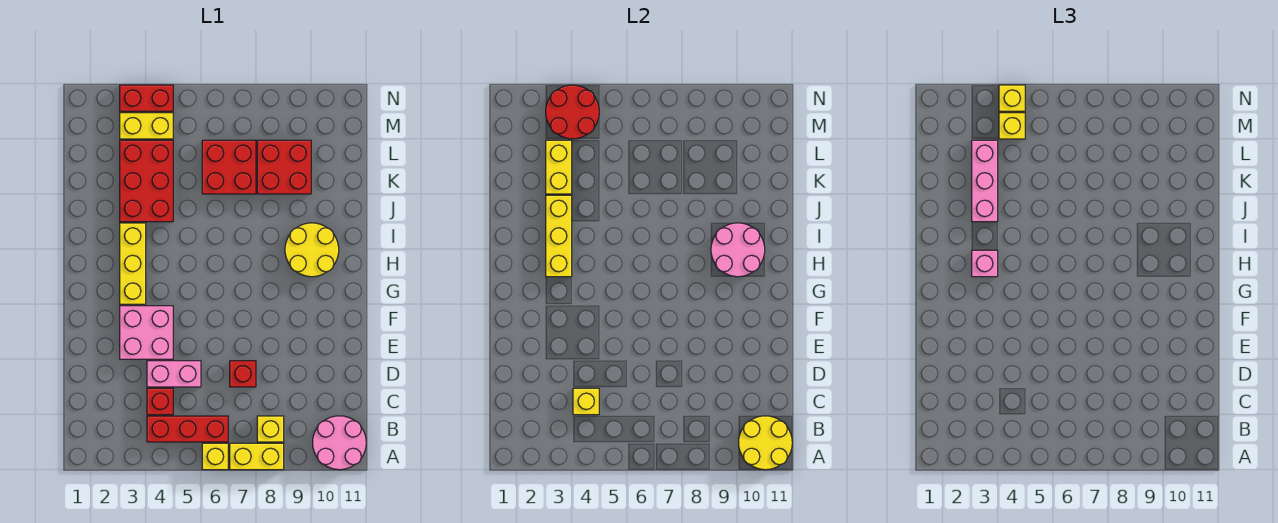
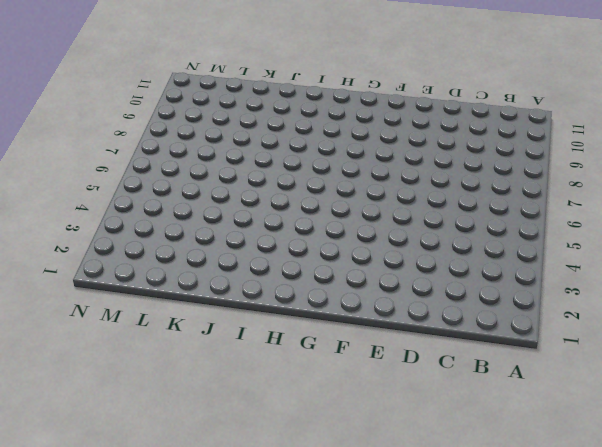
none -> yellow brick A6 level 1
none -> yellow brick A7:A8 level 1
none -> pink round brick A10:B11 level 1

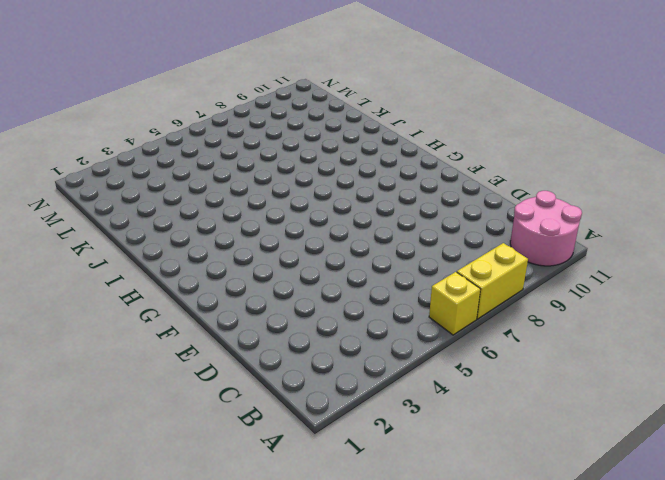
none -> red brick B4:B6 level 1
none -> yellow brick B8 level 1
none -> red brick C4 level 1

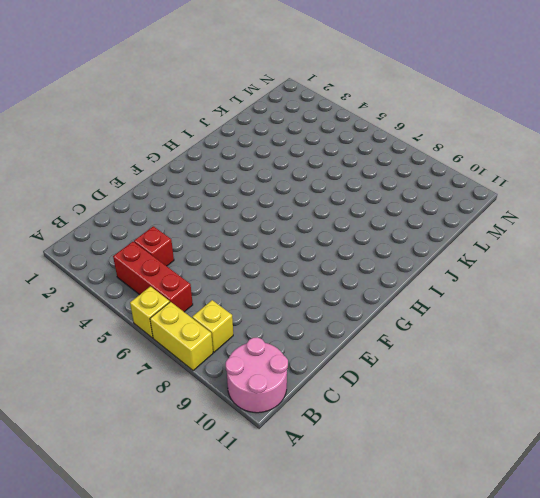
none -> pink brick D4:D5 level 1
none -> red brick D7 level 1
none -> pink brick E3:F4 level 1

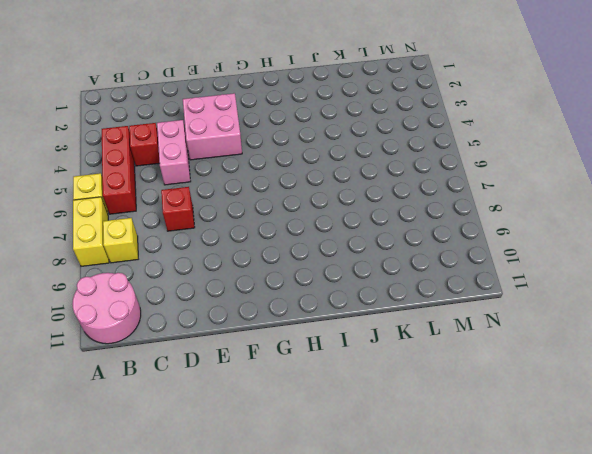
none -> yellow brick G3:I3 level 1
none -> yellow round brick H9:I10 level 1
none -> red brick J3:L4 level 1

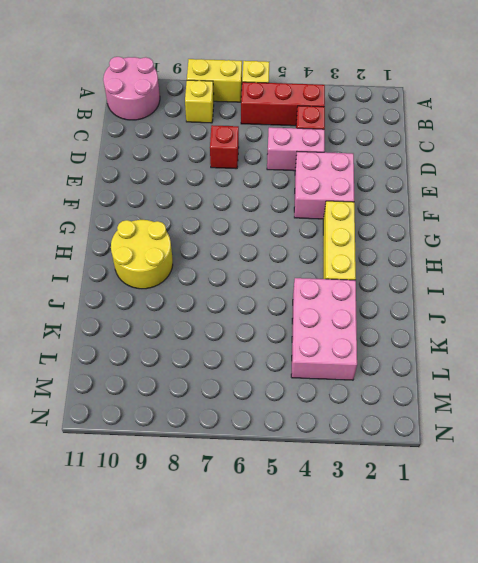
pink brick J3:L4 level 1 -> red brick J3:L4 level 1
none -> red brick K6:L7 level 1
none -> red brick K8:L9 level 1
none -> yellow brick M3:M4 level 1

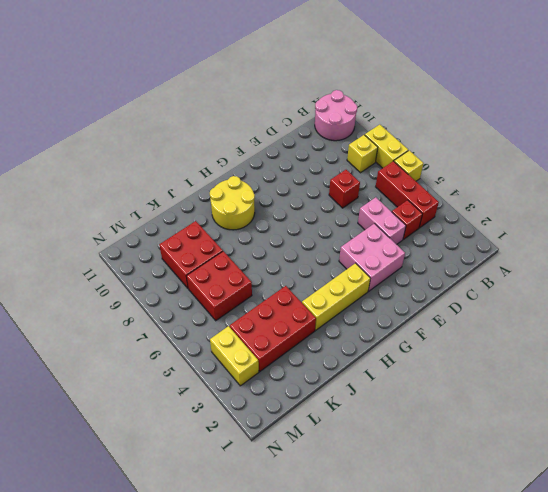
none -> red brick N3:N4 level 1
none -> yellow round brick A10:B11 level 2
none -> yellow brick C4 level 2

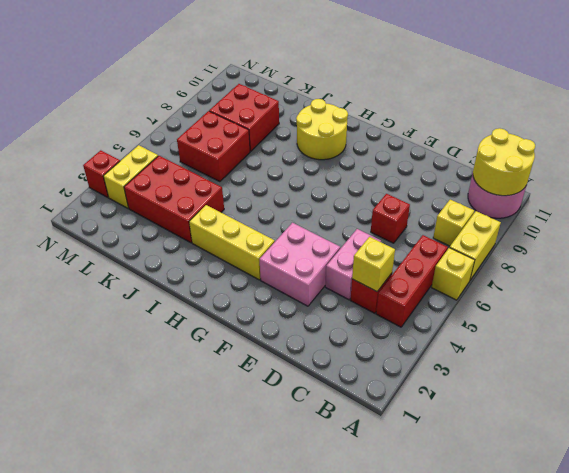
red brick N3 level 1 -> red brick N3:N4 level 1
none -> yellow brick H3:J3 level 2
none -> pink round brick H9:I10 level 2
none -> yellow brick K3:L3 level 2

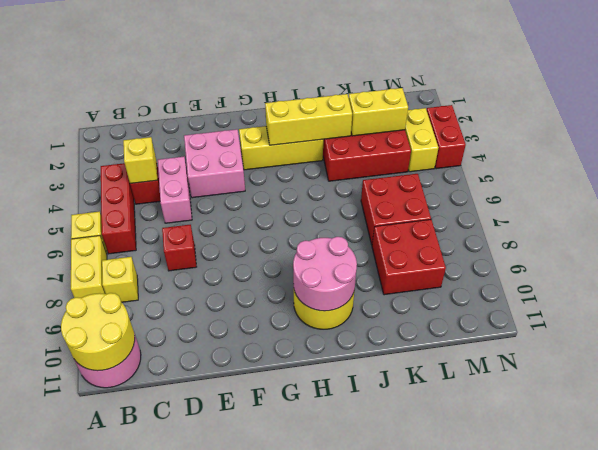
none -> red round brick M3:N4 level 2
none -> pink brick H3 level 3
none -> pink brick J3:L3 level 3

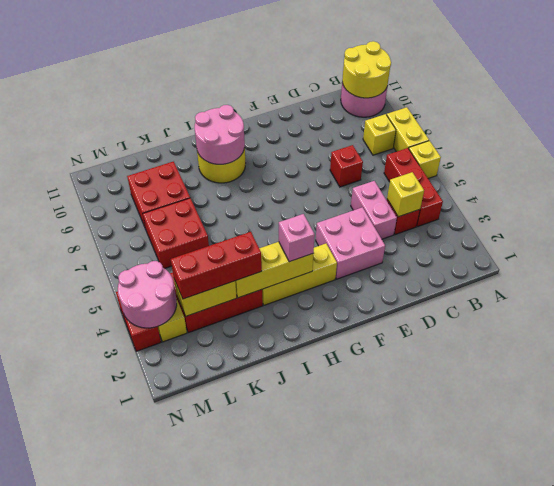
red brick J3:L3 level 3 -> pink brick J3:L3 level 3
pink round brick M3:N4 level 2 -> red round brick M3:N4 level 2
none -> yellow brick M4 level 3
none -> yellow brick N4 level 3

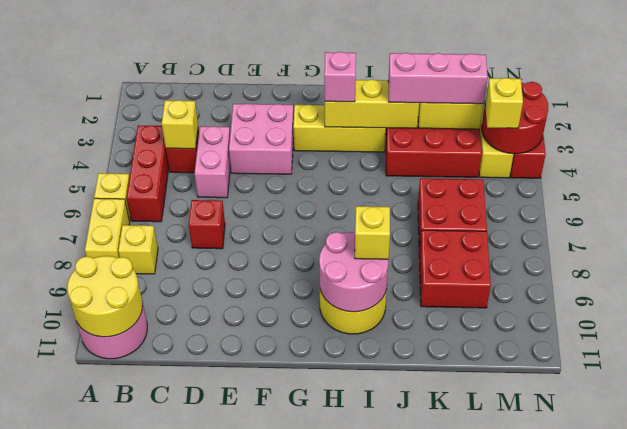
yellow brick I9 level 3 -> yellow brick N4 level 3

